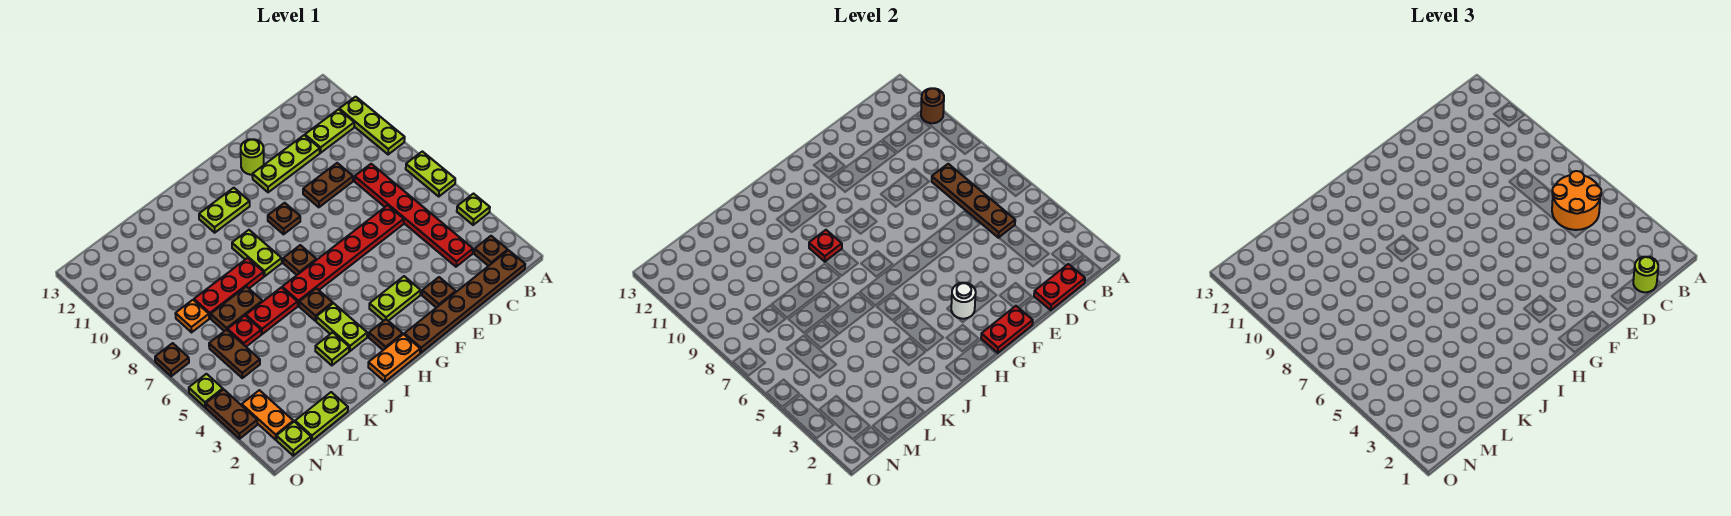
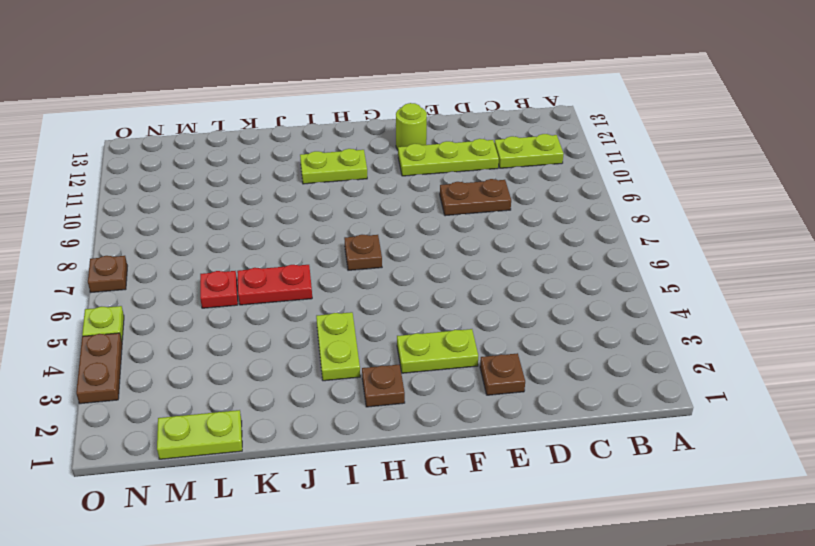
none -> lime plate A4 level 1
none -> lime plate A6:A7 level 1
none -> lime plate A9:A11 level 1
none -> brown plate B1:G1 level 1

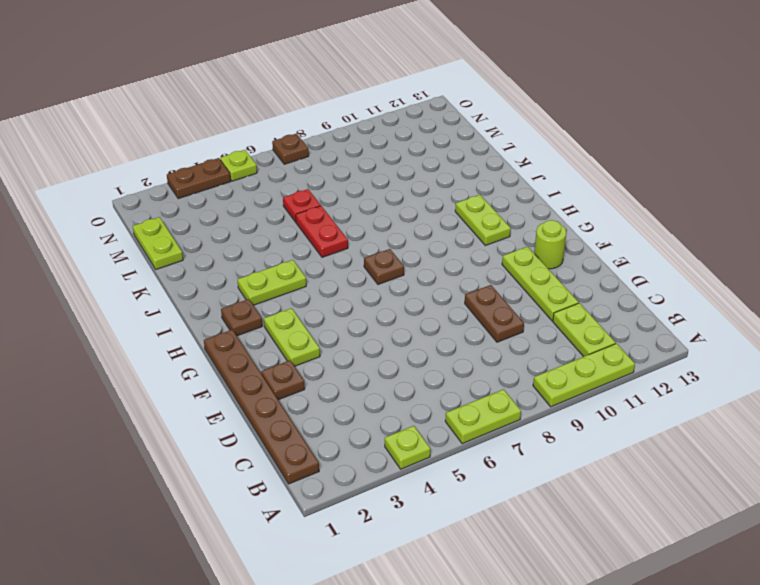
none -> brown plate B2 level 1
none -> red plate C3:C8 level 1
none -> red plate D6:I6 level 1
none -> brown plate G9 level 1

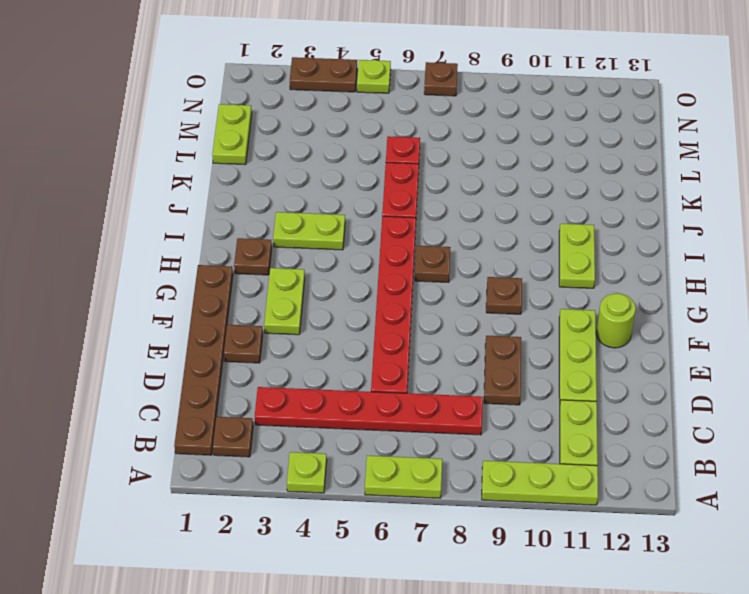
none -> orange plate H1:I1 level 1
none -> brown plate I5 level 1
none -> lime plate I8:I9 level 1
none -> lime plate J3 level 1

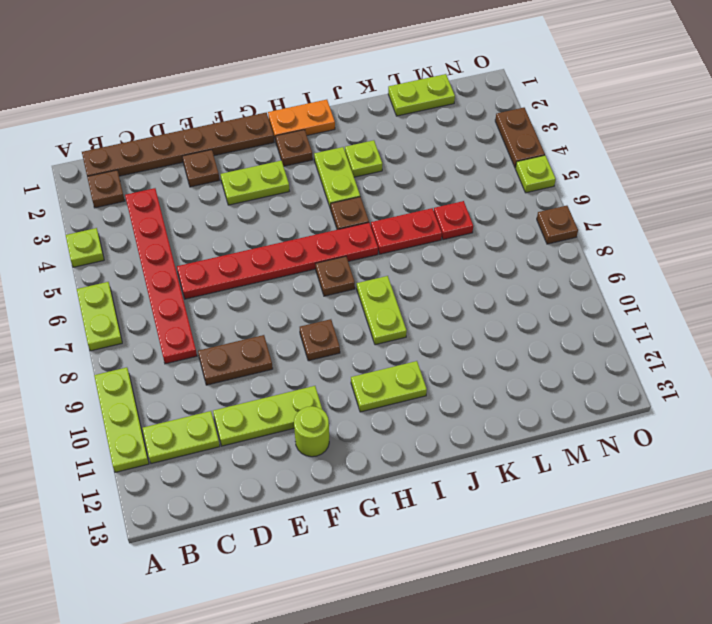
none -> red plate J8:L8 level 1
none -> brown plate K7:L7 level 1
none -> brown plate M5:M6 level 1
none -> orange plate M8 level 1

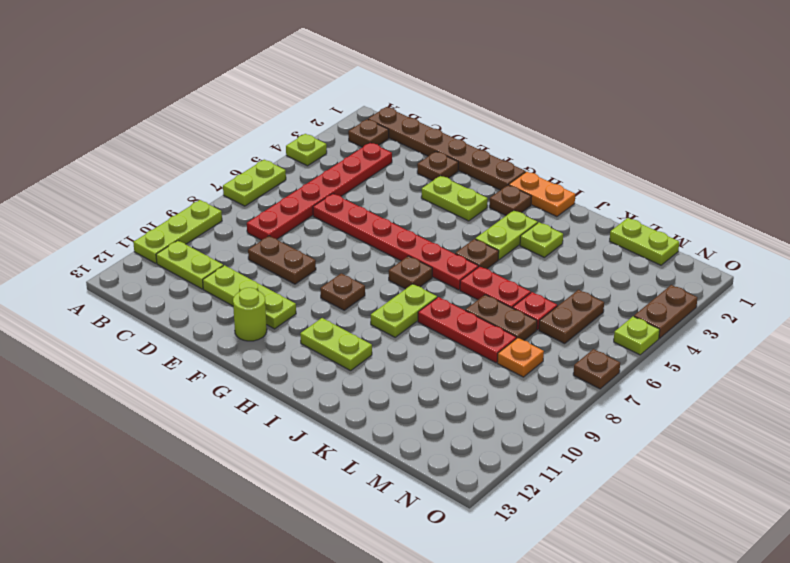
none -> lime plate N1 level 1
none -> orange plate N2:N3 level 1
none -> brown round brick A11 level 2
none -> red plate C1:D1 level 2

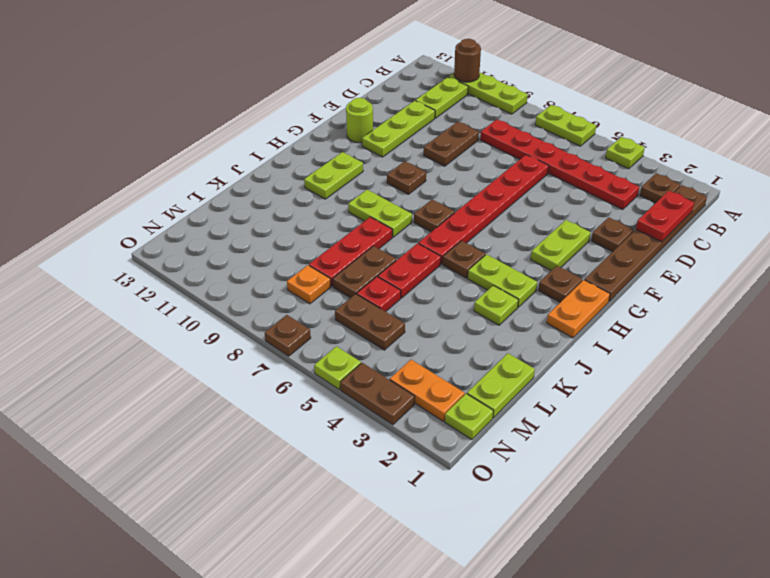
none -> brown plate C5:C8 level 2
none -> red plate F1:G1 level 2
none -> white round brick G3 level 2
none -> red plate I9 level 2

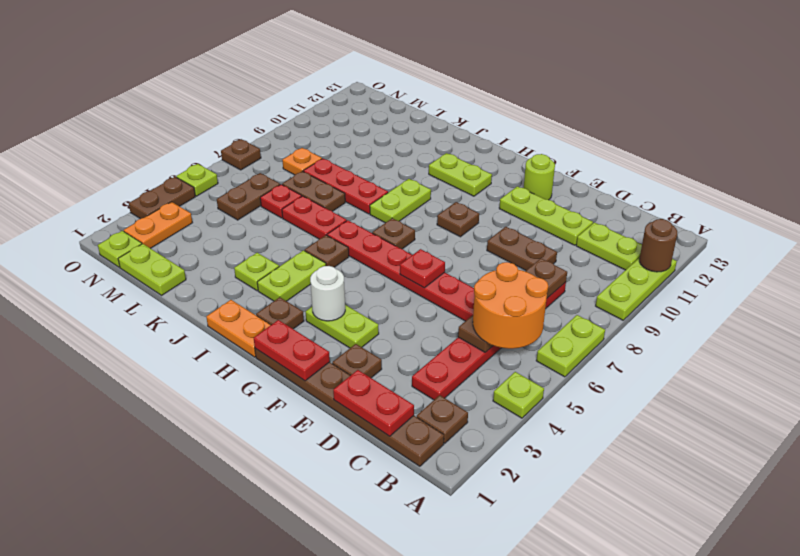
red plate F6 level 2 -> red plate I9 level 2
none -> lime round brick C1 level 3

